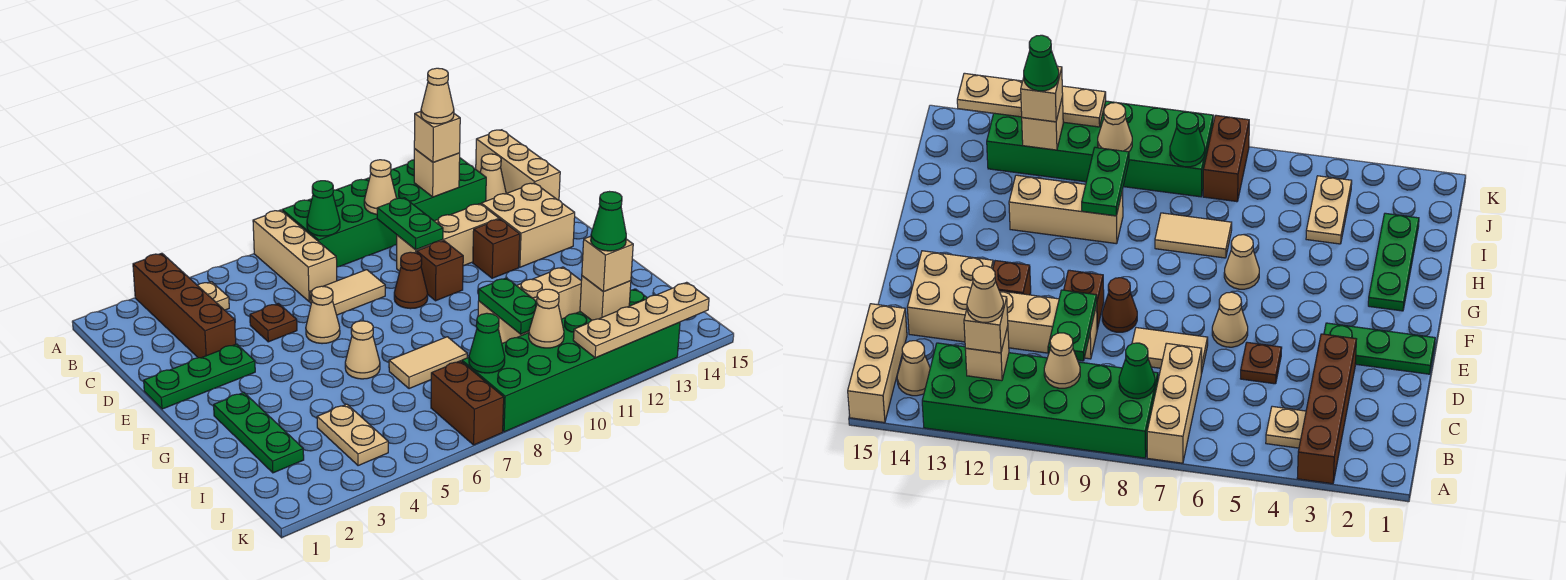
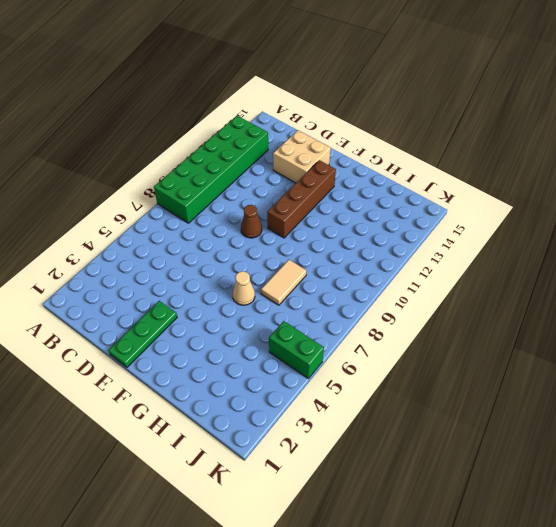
brown brick F10:F13 level 1 -> brown brick A3:D3 level 1
green brick J5:K5 level 1 -> none
none -> tan brick A7:C7 level 1
none -> tan brick A15:C15 level 1
none -> tan plate B4 level 1
none -> tan cone B14 level 1

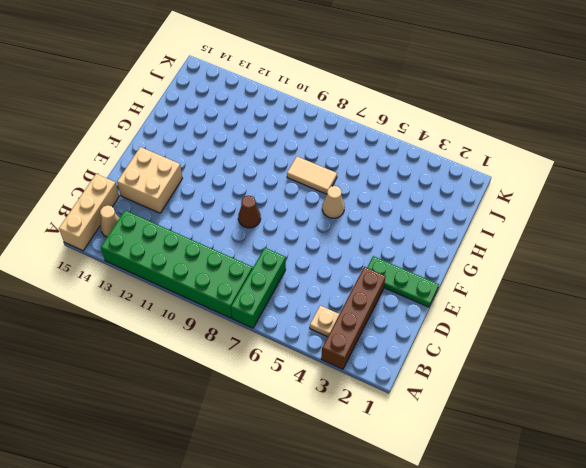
green brick A7:C7 level 1 -> tan brick A7:C7 level 1
none -> brown plate D5 level 1
none -> tan tile D7:D8 level 1
none -> tan brick D10:D12 level 1
none -> tan cone E6 level 1

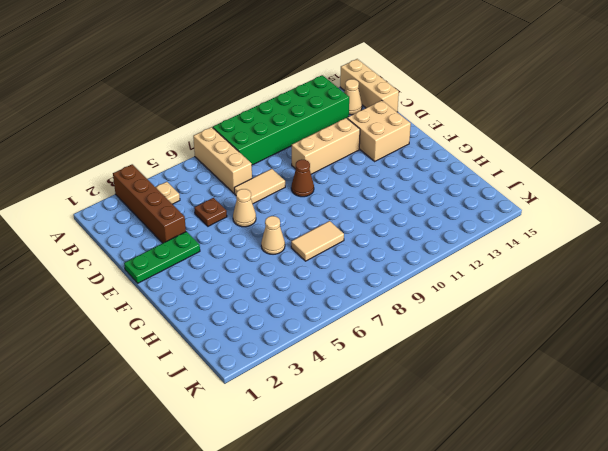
none -> brown brick E10 level 1
none -> brown brick E12 level 1
none -> green plate G2:I2 level 1
none -> tan brick H10:H12 level 1

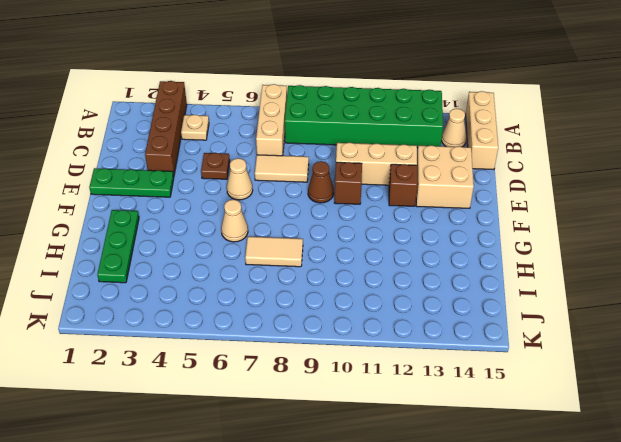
none -> tan brick H10:H12 level 1
none -> tan plate I4:J4 level 1
none -> brown brick J7:K7 level 1
none -> green brick J8:K13 level 1

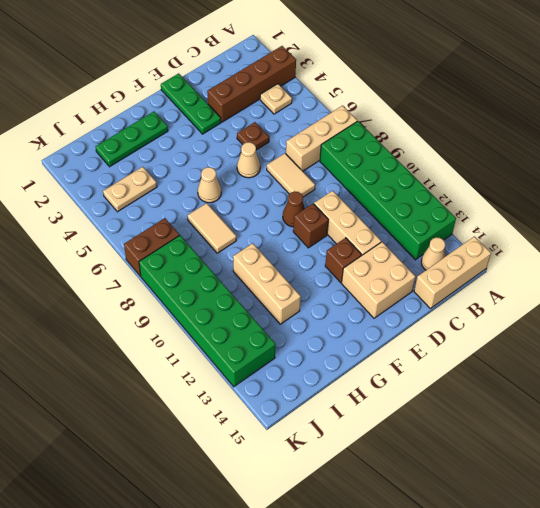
none -> green cone B8 level 2
none -> tan cone B10 level 2
none -> tan brick B12 level 2
none -> green plate C10:D10 level 2

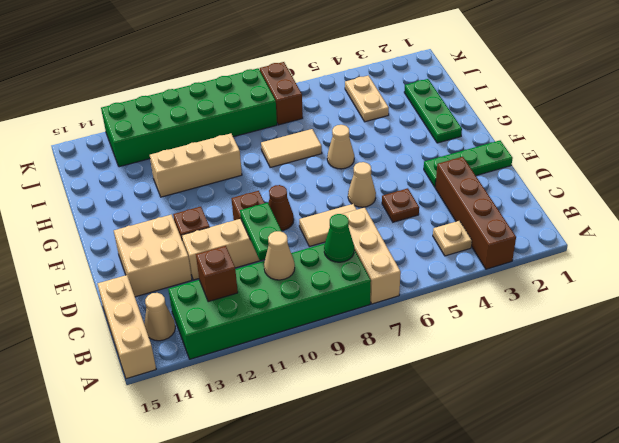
brown brick B12 level 2 -> tan brick B12 level 2
none -> green plate H10:I10 level 2
none -> green cone J8 level 2
none -> tan cone J10 level 2
none -> tan brick J12 level 2

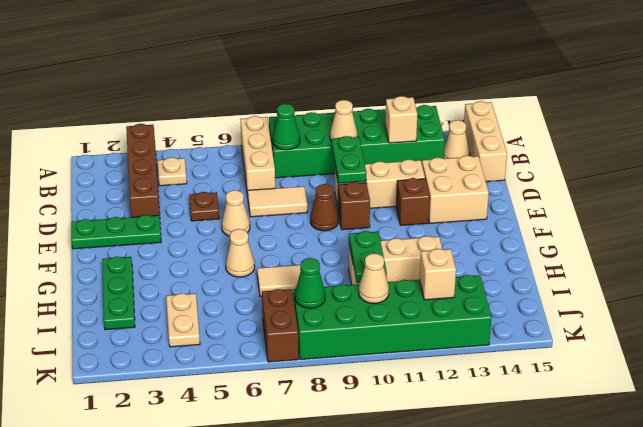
none -> tan plate K11:K14 level 2
none -> tan brick B12 level 3
none -> tan brick J12 level 3
none -> tan cone B12 level 4

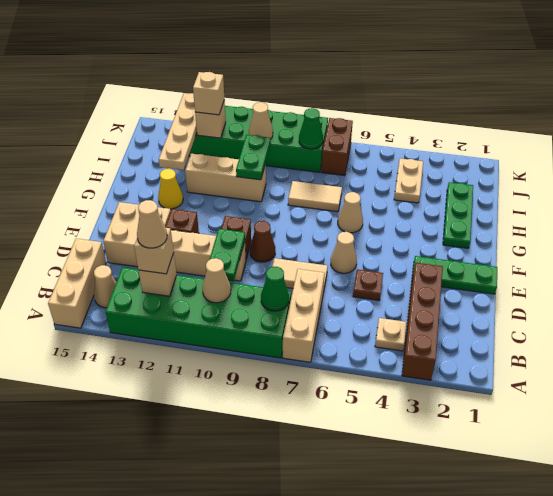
yellow cone G13 level 1 -> none
tan plate H13:K13 level 2 -> tan plate K11:K14 level 2
none -> green cone J12 level 4

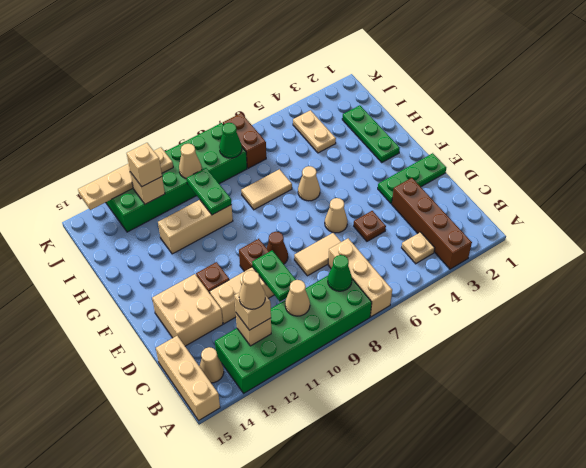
none -> green cone J12 level 4

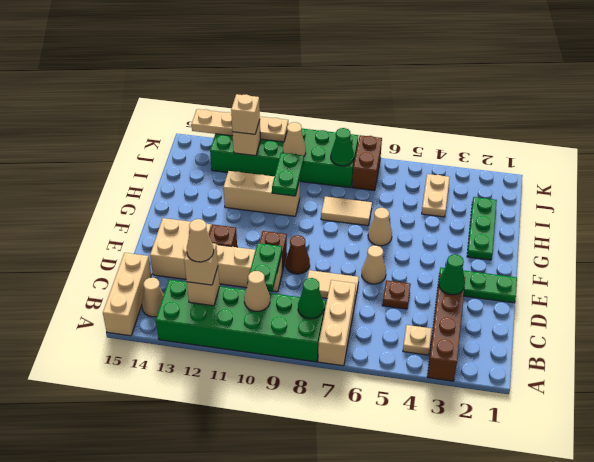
green cone D3 level 2 -> green cone J12 level 4

